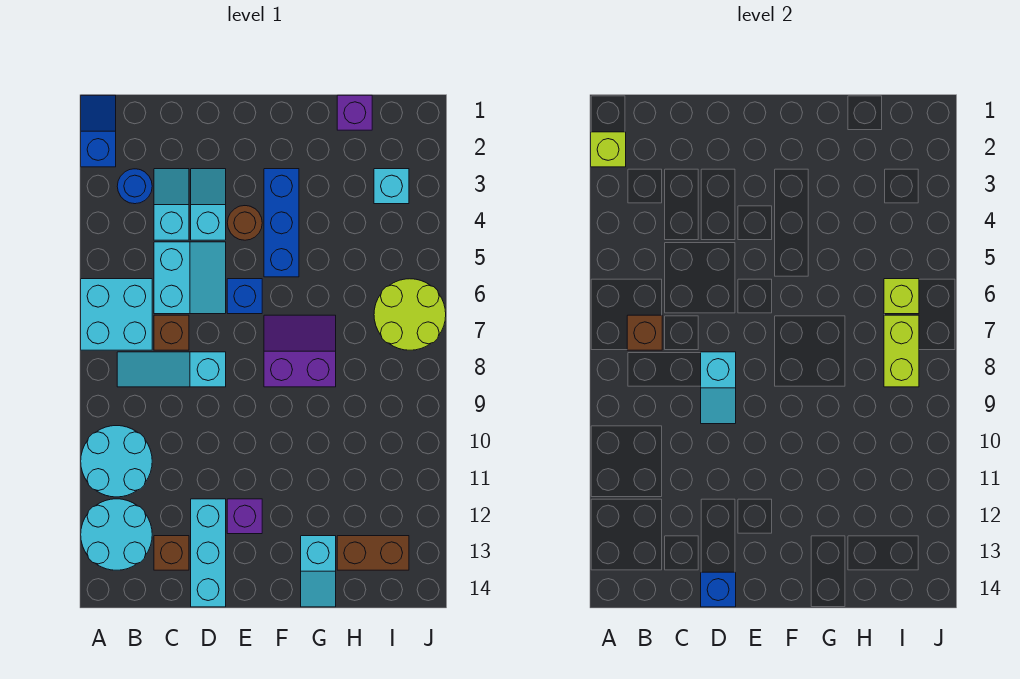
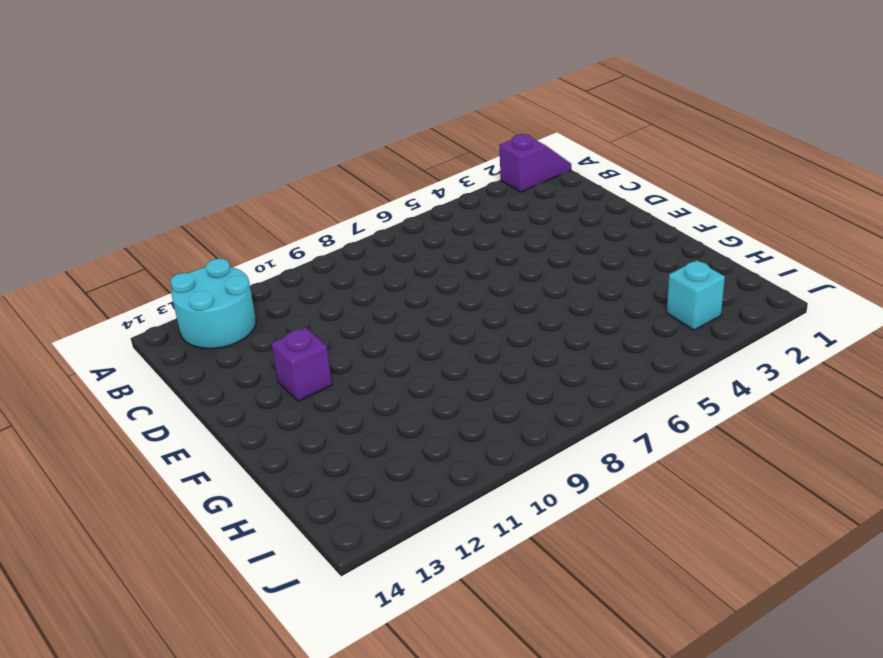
purple slope A1:A2 level 1 top 2 -> blue slope A1:A2 level 1 top 2
none -> cyan brick A6:B7 level 1
none -> cyan round brick A10:B11 level 1
none -> blue round brick B3 level 1

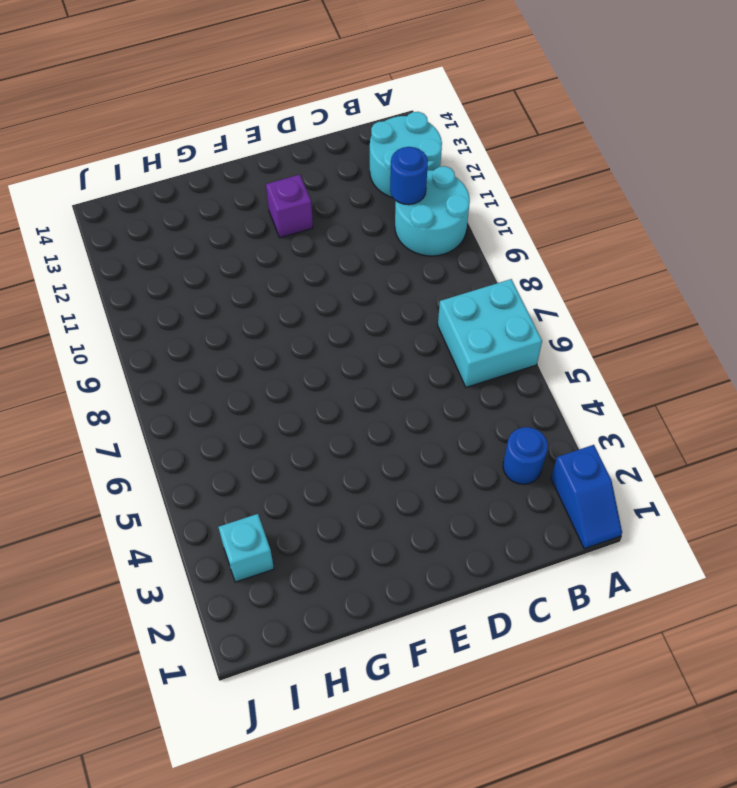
blue round brick B11 level 2 -> none
none -> cyan slope B8:D8 level 1 top D
none -> cyan slope C3:C4 level 1 top 4
none -> cyan slope C5:D6 level 1 top C

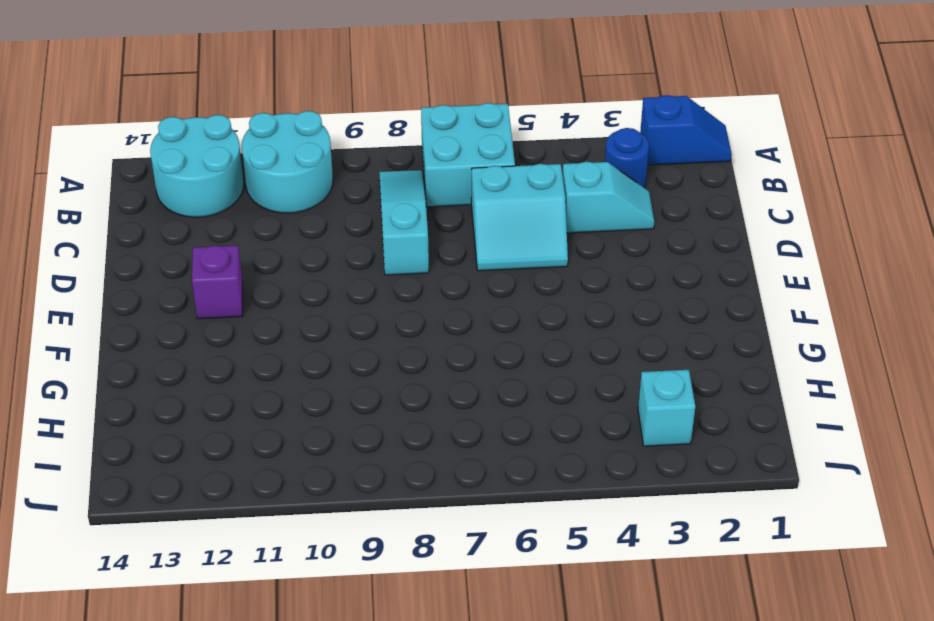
none -> brown brick C7 level 1
none -> brown brick C13 level 1
none -> cyan slope D3:D4 level 1 top 4

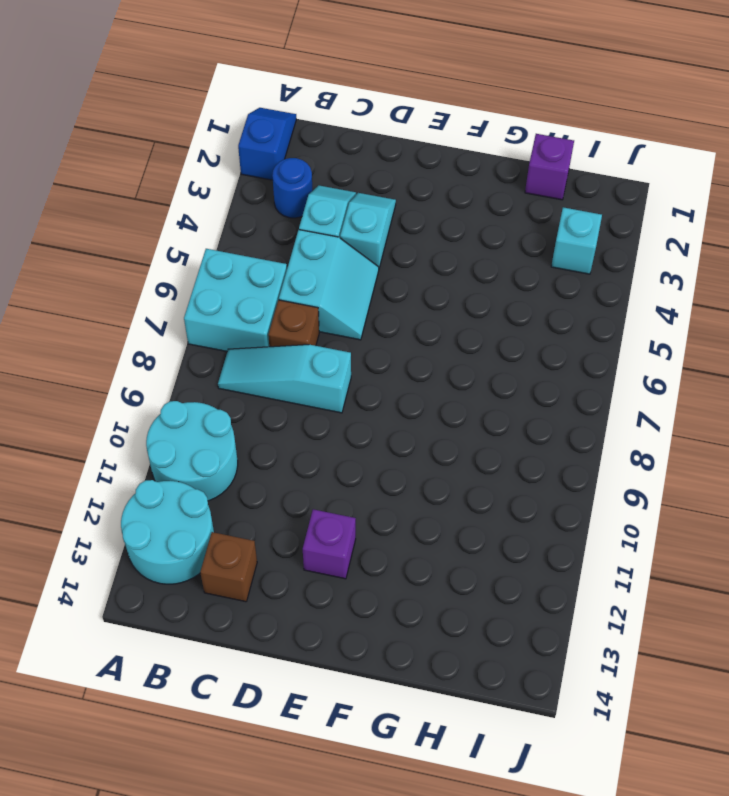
none -> cyan brick D12:D14 level 1
none -> brown round brick E4 level 1
none -> blue brick E6 level 1

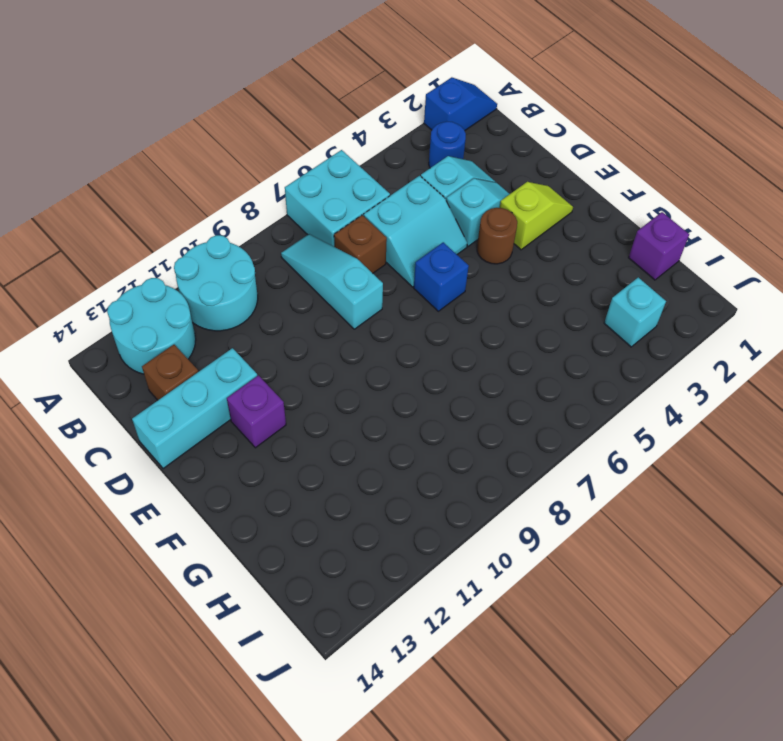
lime slope E2:E3 level 1 top 3 -> none
none -> blue brick F3:F5 level 1
none -> purple slope F7:G8 level 1 top 8
none -> cyan slope G13:G14 level 1 top 13

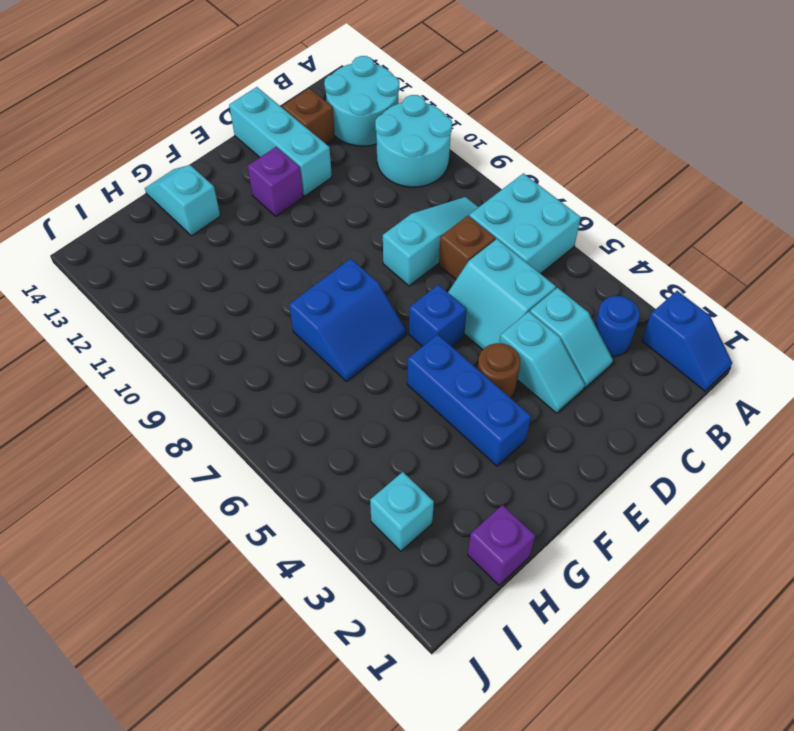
blue slope F7:G8 level 1 top 8 -> purple slope F7:G8 level 1 top 8
none -> brown brick H13:I13 level 1
none -> lime round brick I6:J7 level 1
none -> lime brick A2 level 2

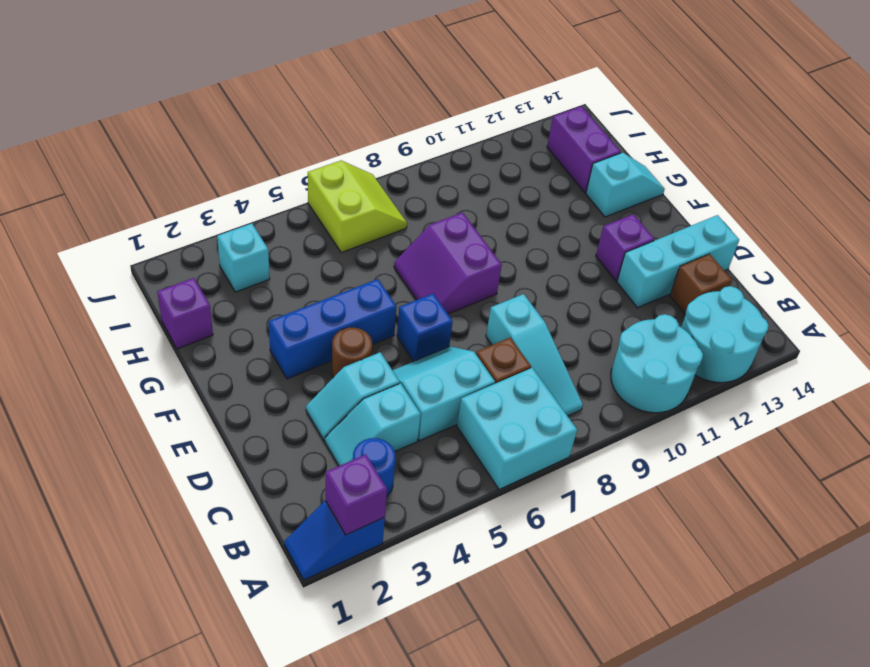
purple brick A2 level 2 -> lime brick A2 level 2
purple brick H13:I13 level 1 -> brown brick H13:I13 level 1
lime slope I6:J7 level 1 top 6 -> lime round brick I6:J7 level 1
none -> brown brick B7 level 2
none -> cyan slope D8:D9 level 2 top 8
none -> blue brick D14 level 2

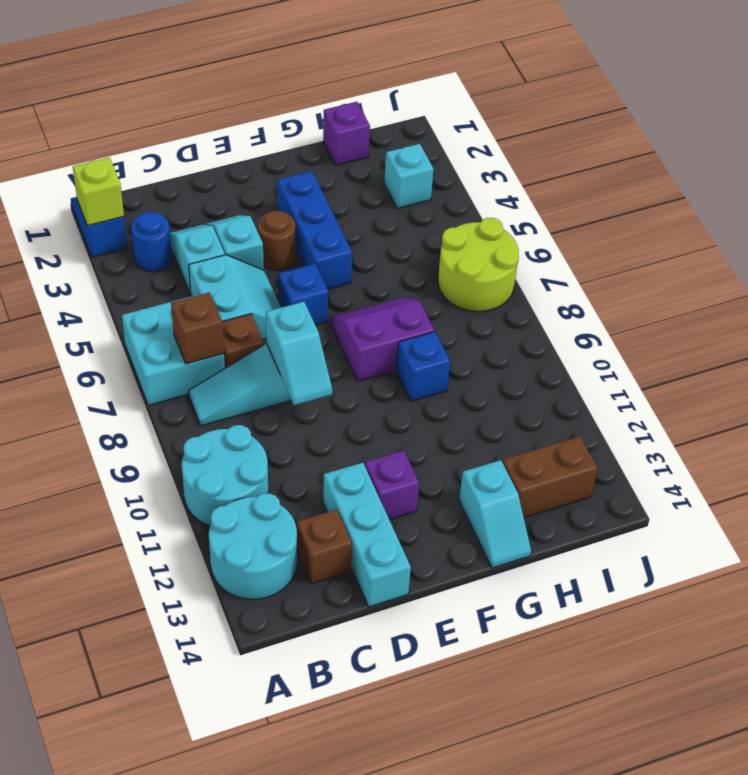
blue brick G9 level 1 -> blue brick D14 level 2
none -> lime brick I6 level 2
none -> lime brick I7:I8 level 2

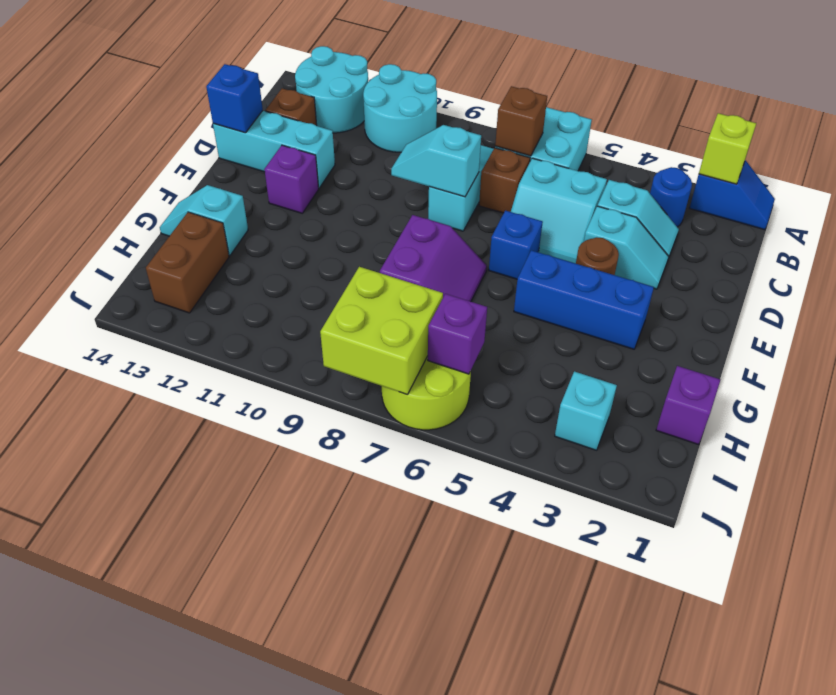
purple brick I6 level 2 -> lime brick I6 level 2
lime brick I7:J8 level 2 -> lime brick I7:I8 level 2

